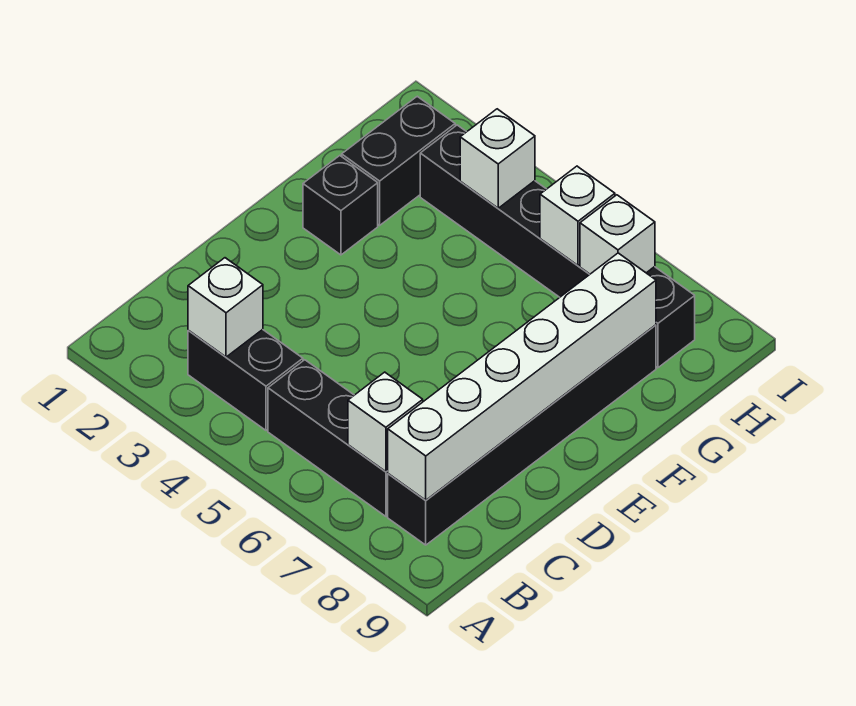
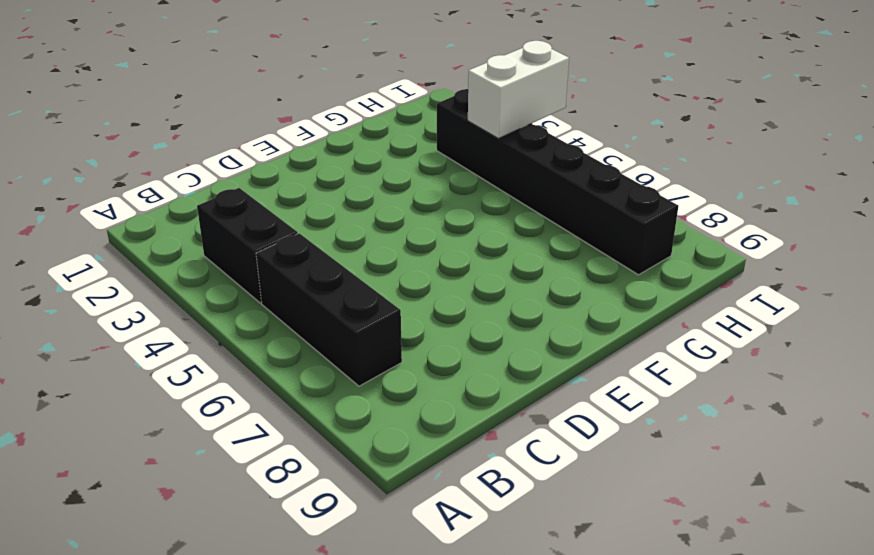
white brick H4:I4 level 2 -> white brick H4 level 2
none -> black brick B8:G8 level 1
none -> black brick F2 level 1
none -> black brick G2:H2 level 1

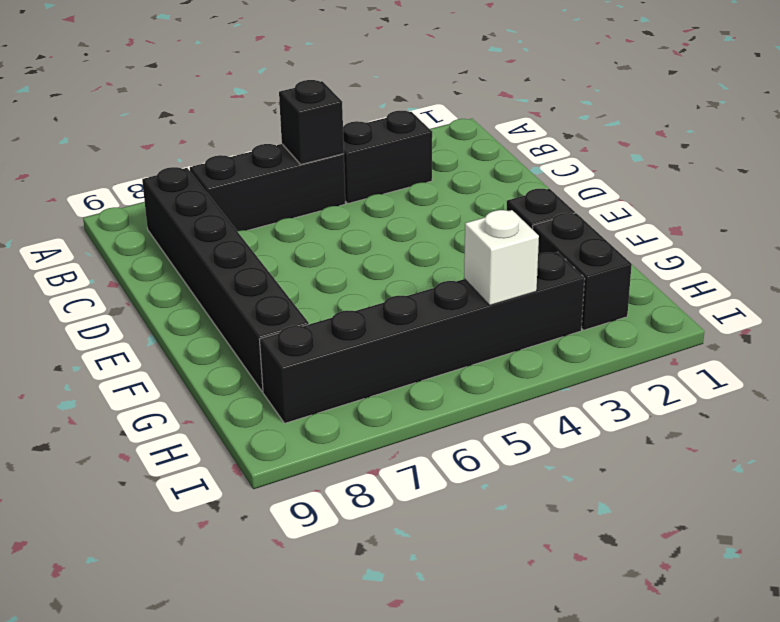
black brick B5 level 2 -> none
none -> white brick B3 level 2
none -> white brick B7 level 2
none -> white brick B8:G8 level 2

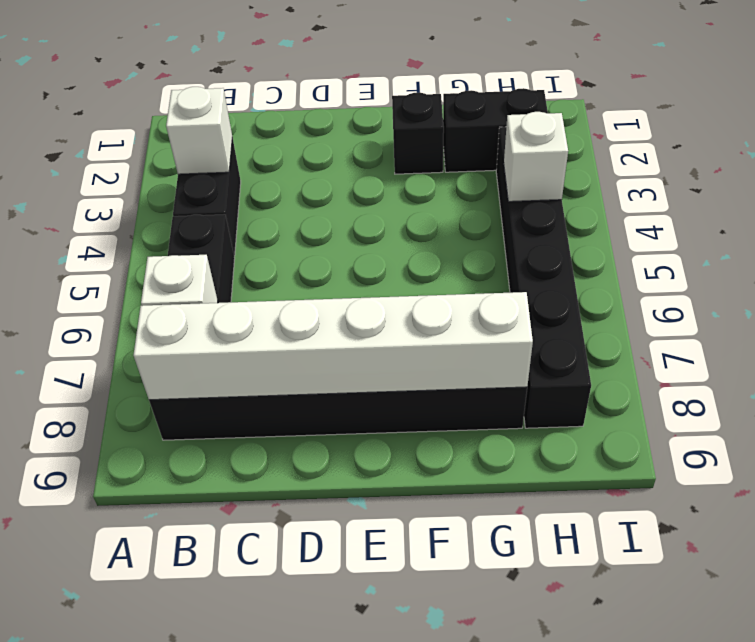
none -> white brick H6 level 2
none -> white brick H7 level 2

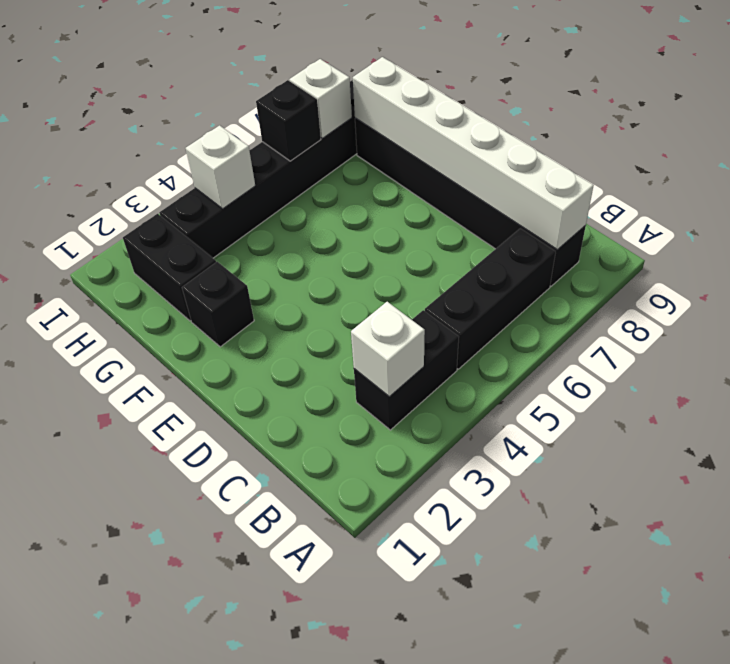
black brick H6 level 2 -> white brick H6 level 2
none -> white brick B7 level 2

